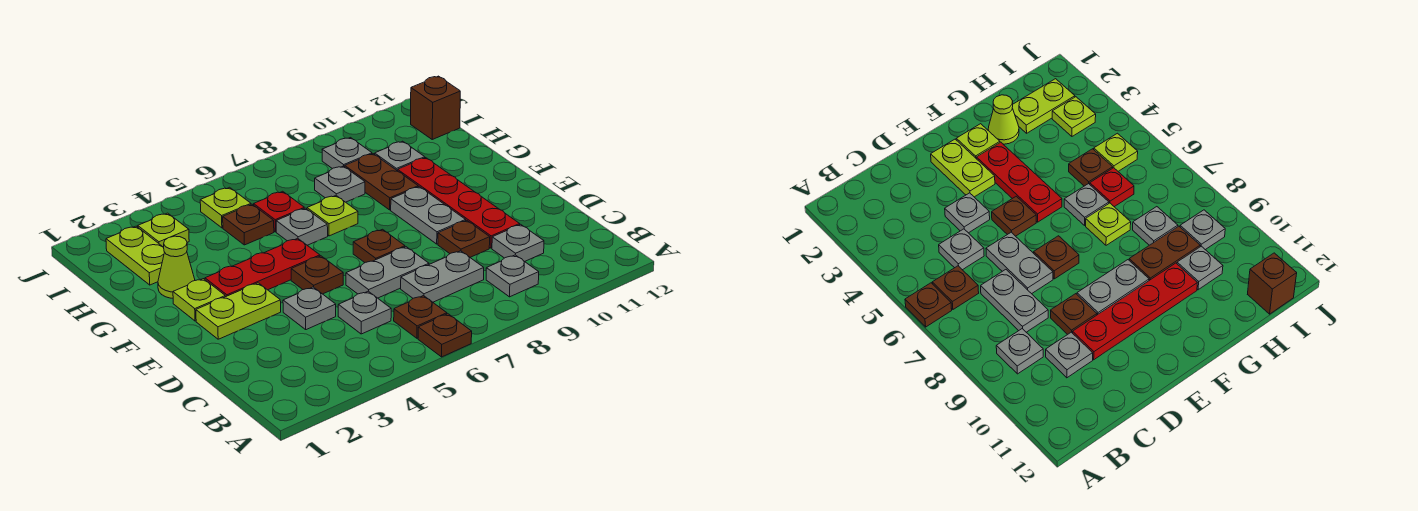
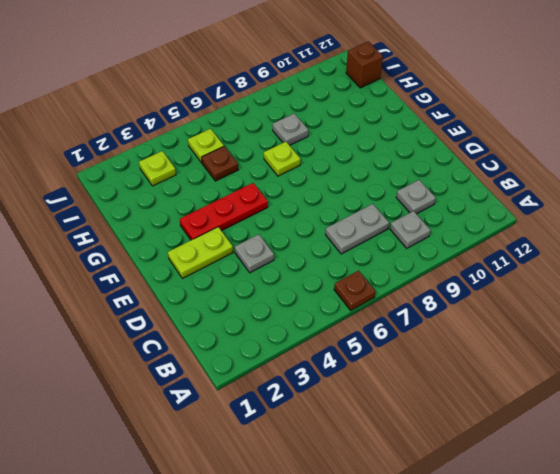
none -> brown plate B6 level 1
none -> grey plate C5 level 1
none -> grey plate D6:D7 level 1

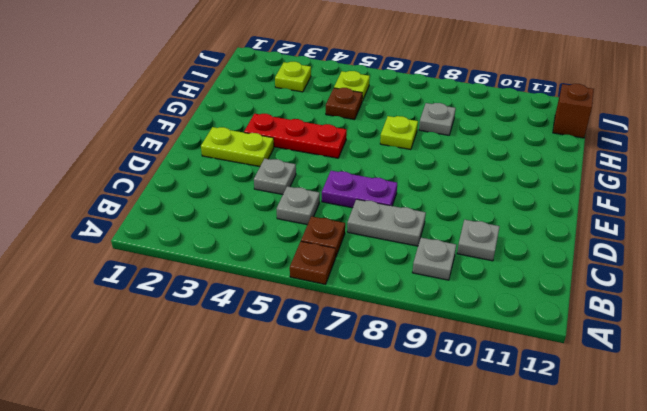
purple plate D6:D7 level 1 -> grey plate D6:D7 level 1
none -> brown plate D9 level 1
none -> red plate D10:G10 level 1
none -> brown plate E5 level 1

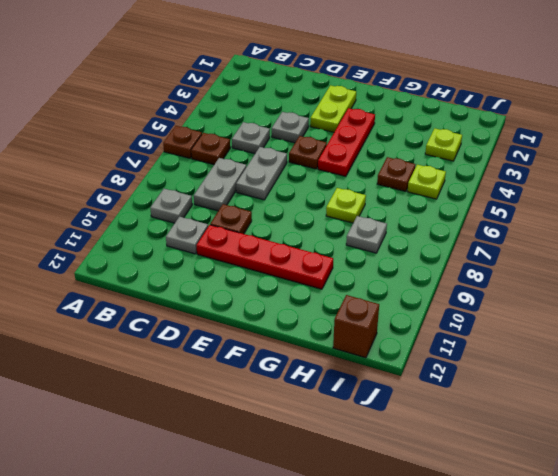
none -> brown plate E7 level 1
none -> grey plate E9:F9 level 1
none -> lime plate F2 level 1

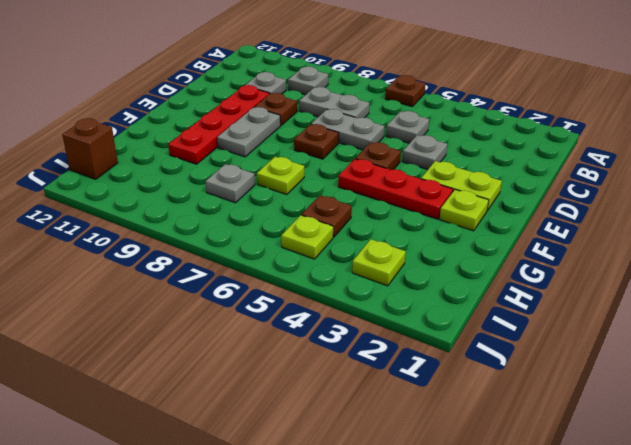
none -> brown plate B6 level 1
none -> lime cone G2 level 1
none -> grey plate G6 level 1

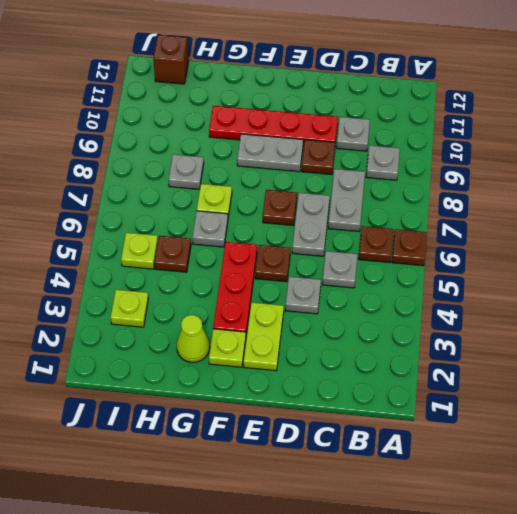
none -> brown plate G9:H9 level 1
none -> lime plate H2:I2 level 1
none -> red plate H6 level 1

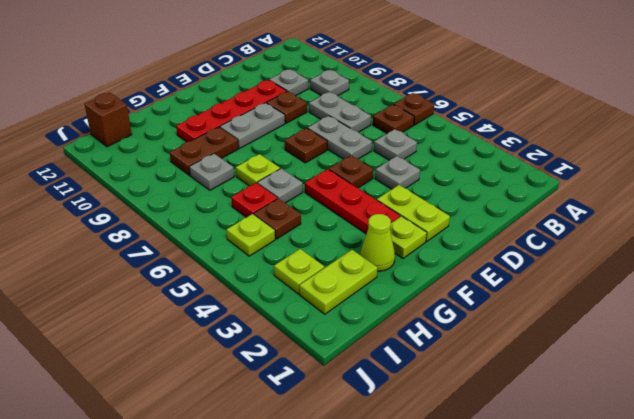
none -> grey plate H10 level 1
none -> grey plate I9 level 1

